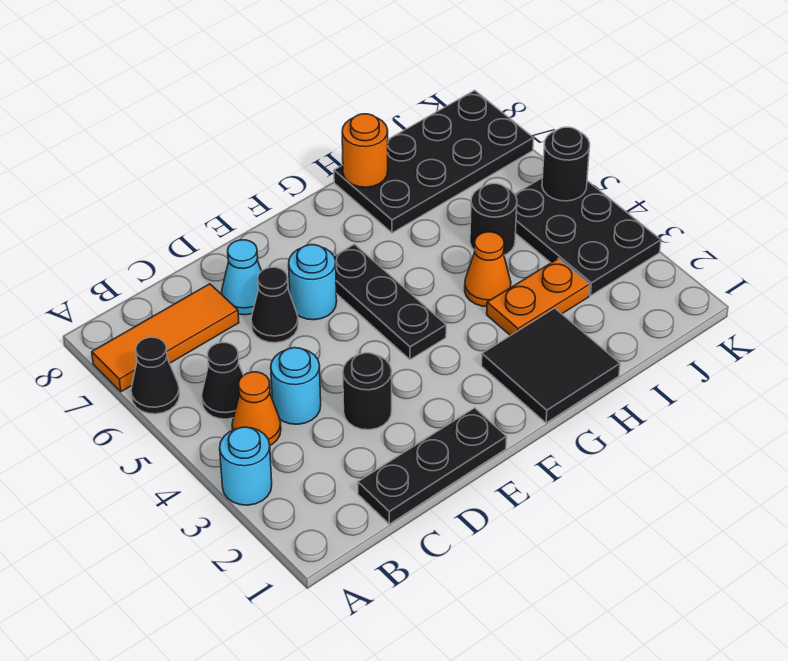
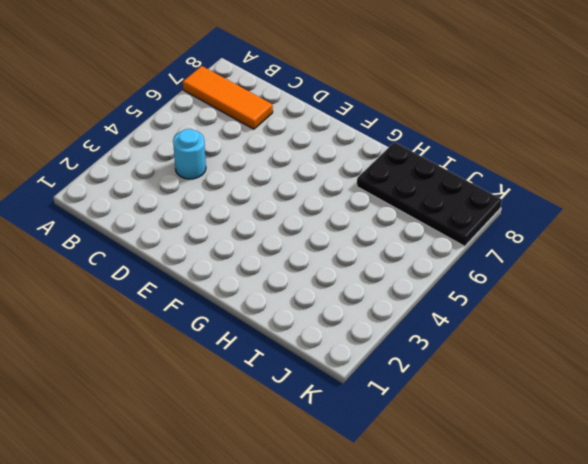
none -> cyan round brick A3 level 1
none -> black cone A6 level 1
none -> orange cone B4 level 1

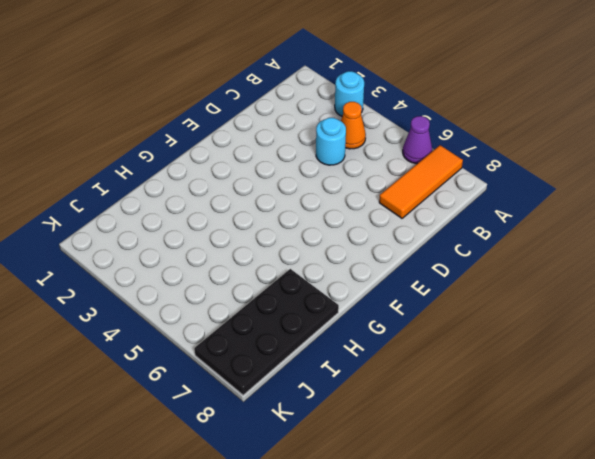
purple cone A6 level 1 -> black cone A6 level 1
none -> black cone B5 level 1
none -> black plate C1:E1 level 1
none -> black round brick D3 level 1

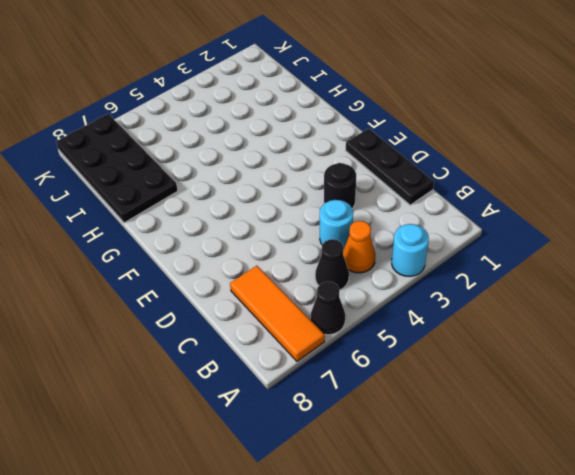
none -> black cone D6 level 1
none -> cyan cone D7 level 1
none -> cyan round brick E6 level 1

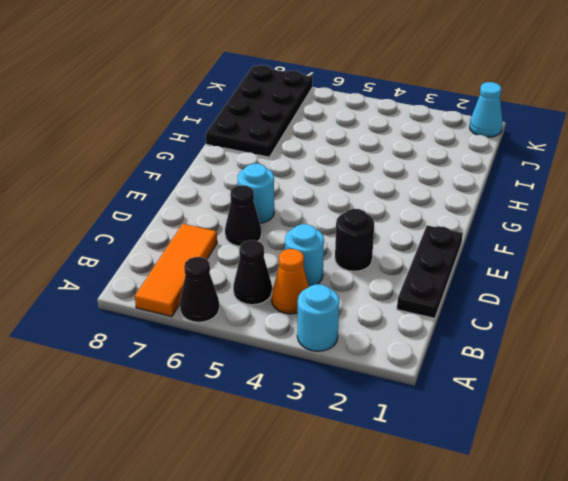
cyan cone K1 level 1 -> cyan cone D7 level 1
none -> black plate F4:F6 level 1
none -> black tile G1:H2 level 1
none -> orange plate H3:I3 level 1

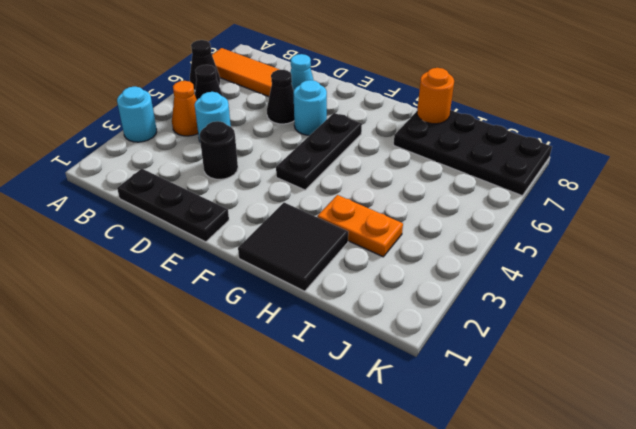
none -> orange cone H4 level 1
none -> black round brick I5 level 1
none -> black plate J3:K5 level 1

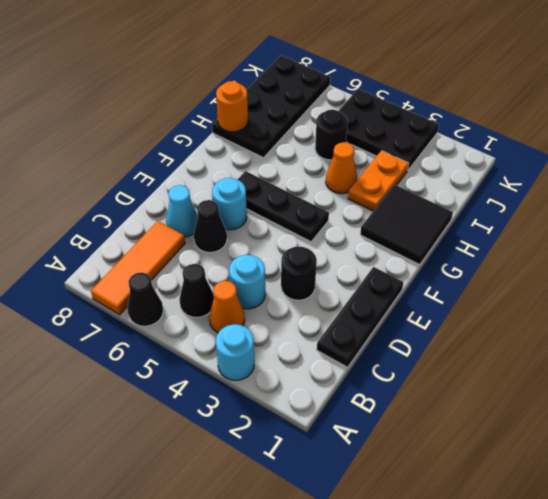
none -> black round brick K5 level 2

